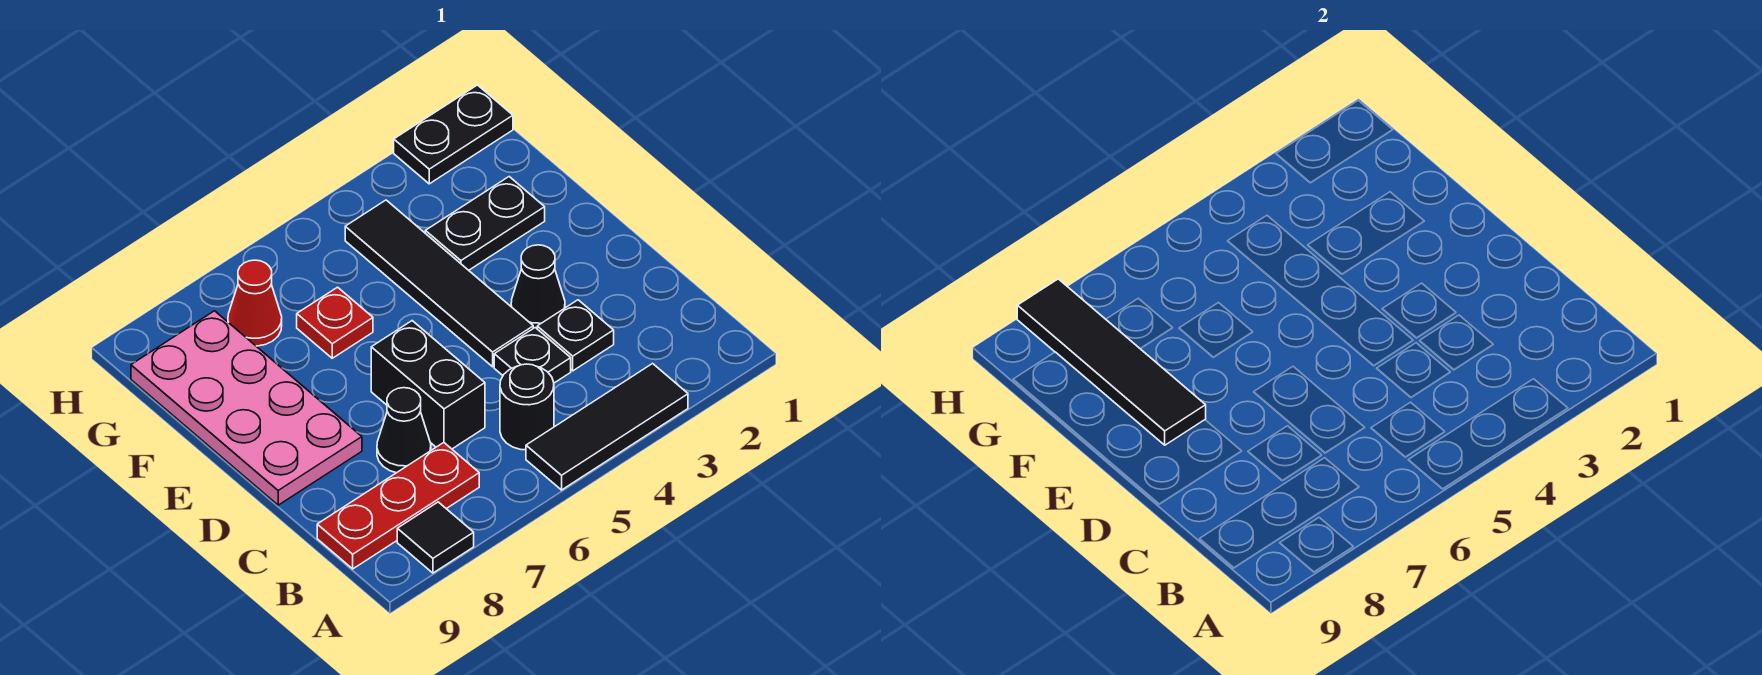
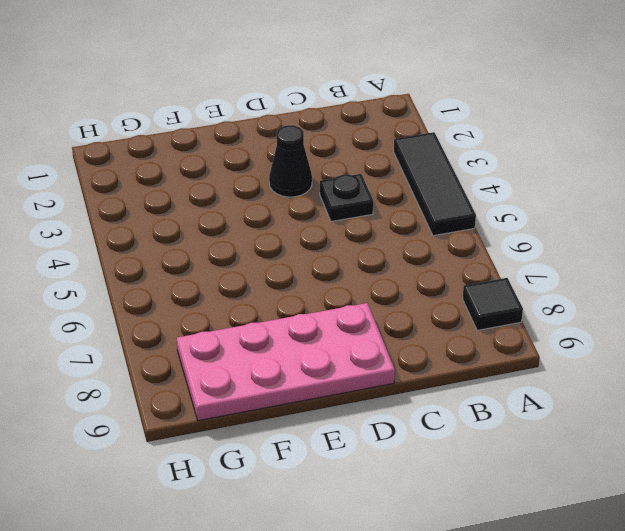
none -> black round brick B5 level 1
none -> red plate B7:B9 level 1
none -> black plate C3 level 1

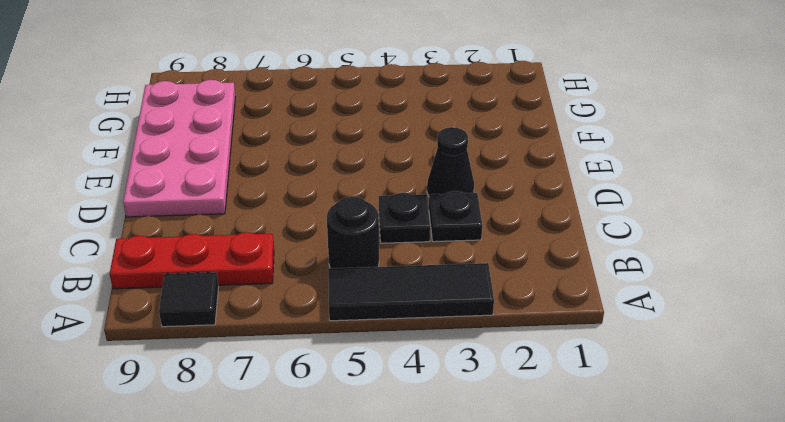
none -> black brick C6:D6 level 1
none -> black cone C7 level 1
none -> black tile D4:G4 level 1

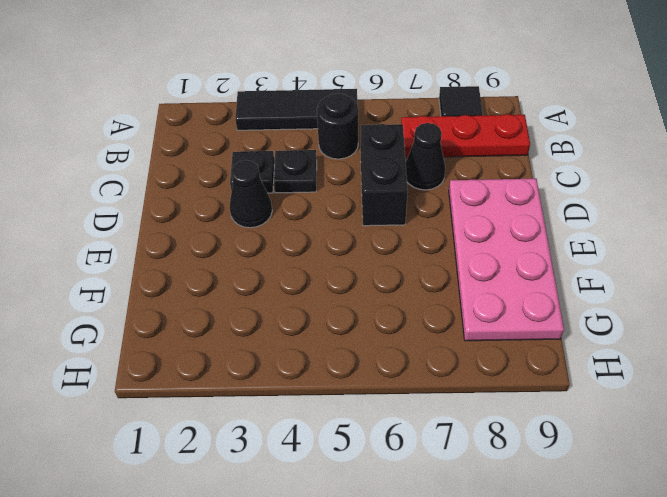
none -> black tile D4:G4 level 1
none -> black plate F2:F3 level 1
none -> red plate F6 level 1

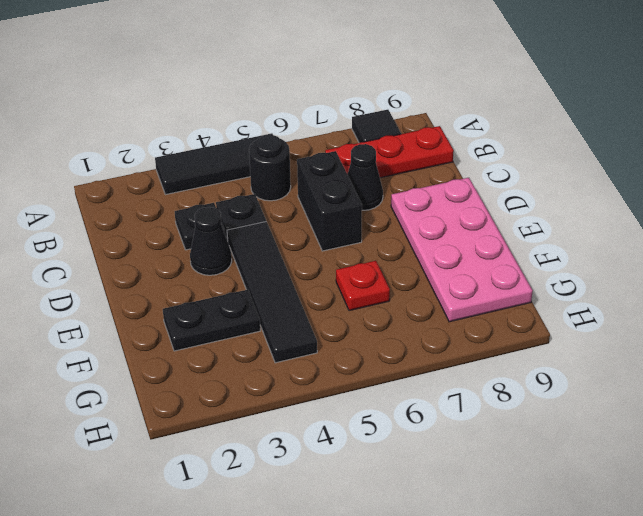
none -> red cone G7 level 1
none -> black plate H1:H2 level 1
none -> black tile E8:H8 level 2

